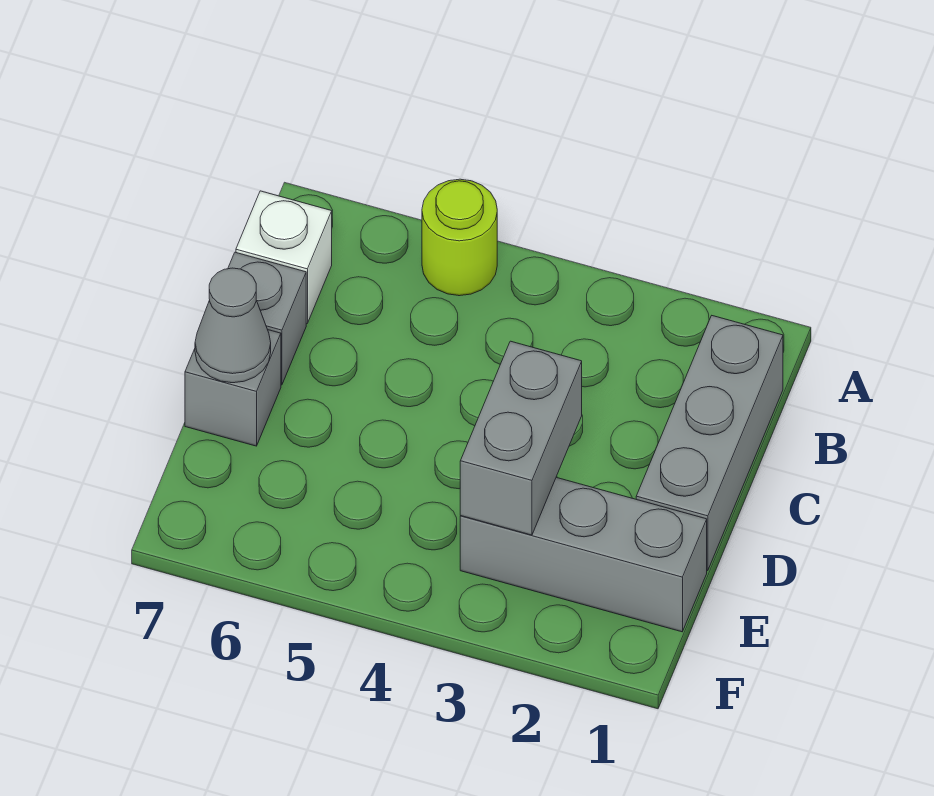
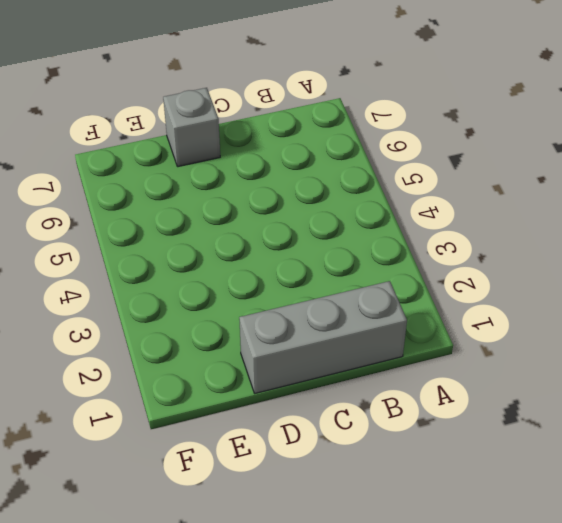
none -> lime round brick A5 level 1
none -> white brick B7 level 1

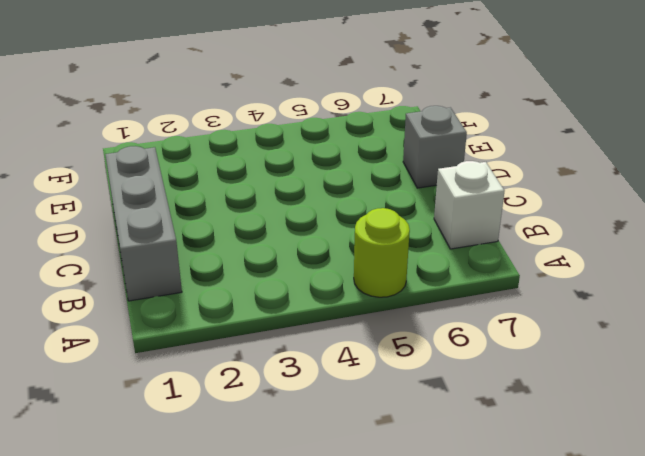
none -> grey brick C7 level 1
none -> grey brick E1:E3 level 1

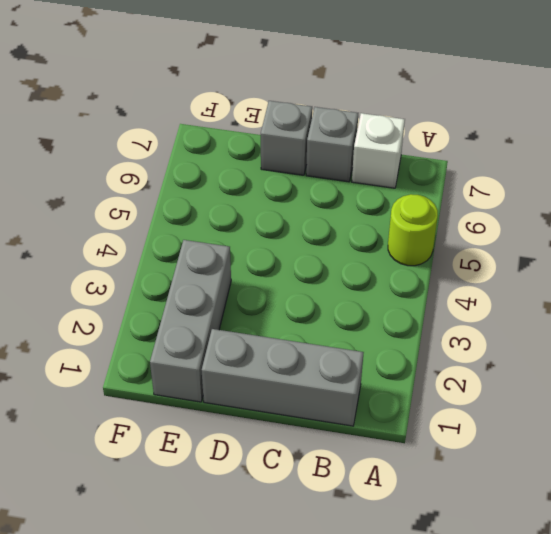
none -> grey brick D3:E3 level 2
none -> grey cone D7 level 2

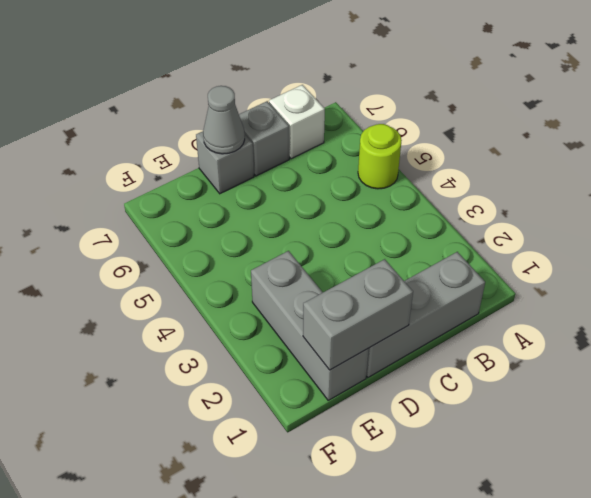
grey brick D1:E1 level 2 -> grey brick D3:E3 level 2

